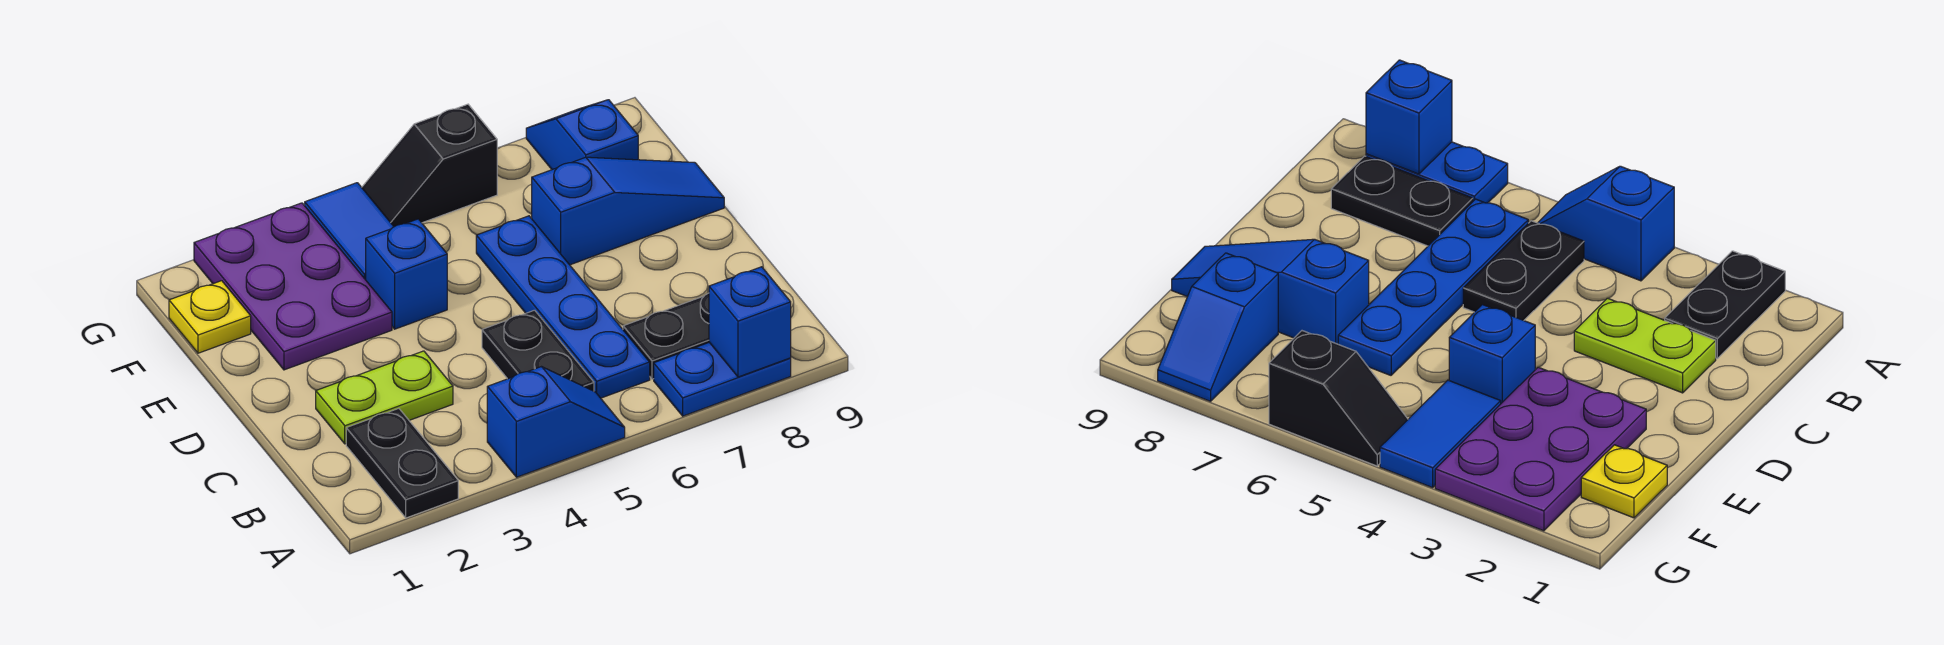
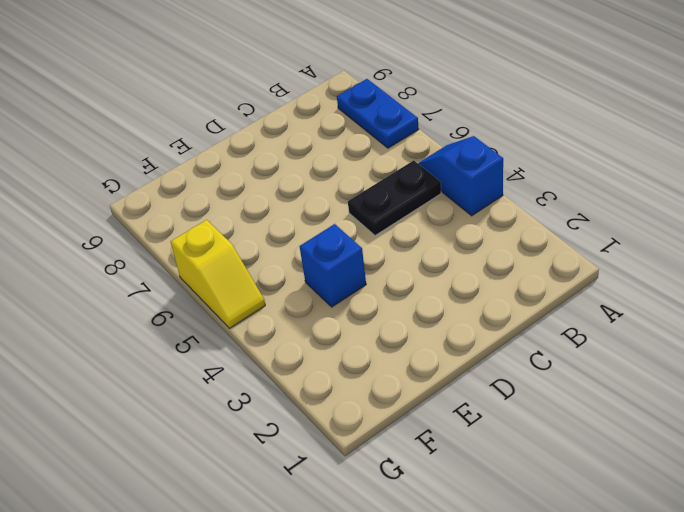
yellow slope G5:G6 level 1 top 6 -> black slope G5:G6 level 1 top 6
none -> black plate A2:B2 level 1
none -> blue plate B6:E6 level 1
none -> black plate B7:B8 level 1

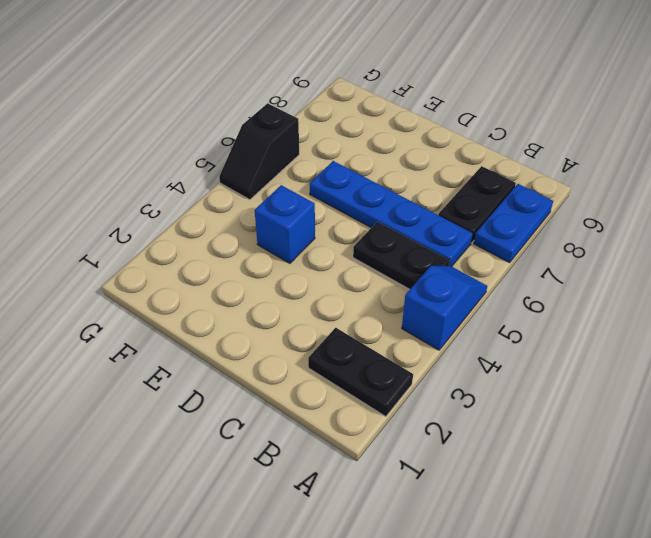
none -> lime plate C2:C3 level 1
none -> purple plate E2:G3 level 1
none -> blue slope E7:E9 level 1 top 7

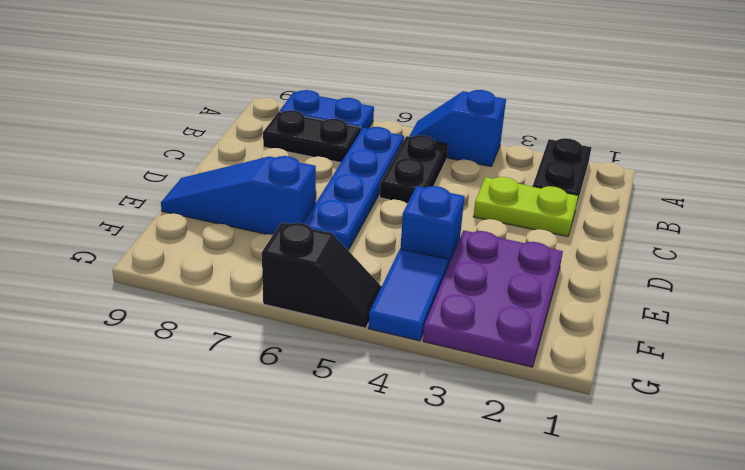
none -> yellow plate F1 level 1
none -> blue slope F8:G8 level 1 top F
none -> blue brick A8 level 2

